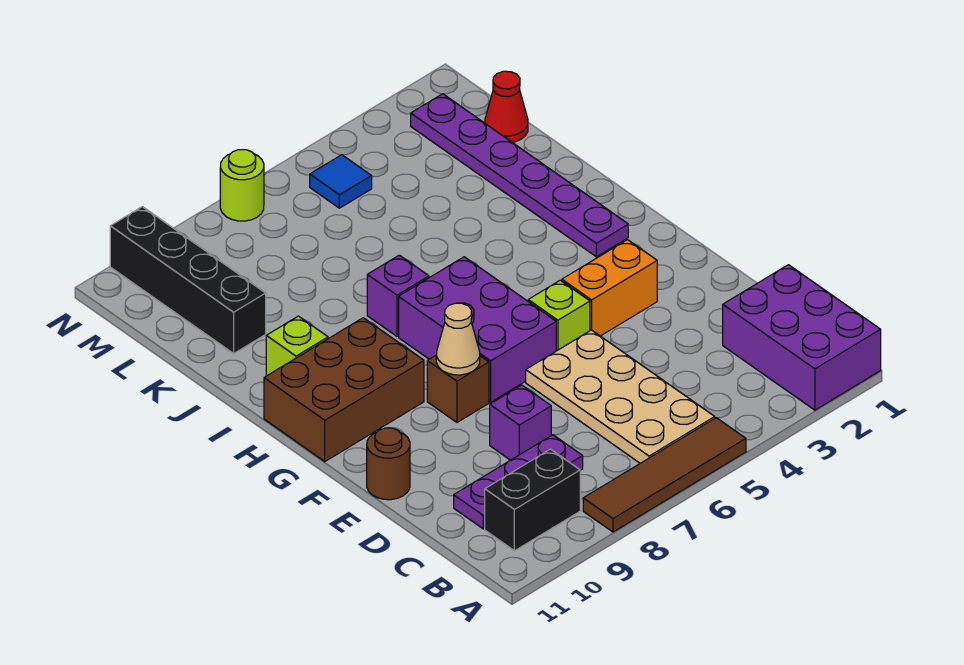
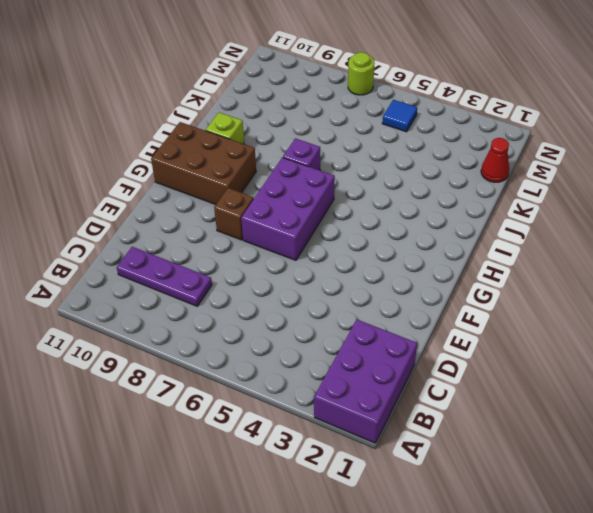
none -> brown tile A5:A8 level 1
none -> tan plate B5:E6 level 1
none -> black brick B9:B10 level 1

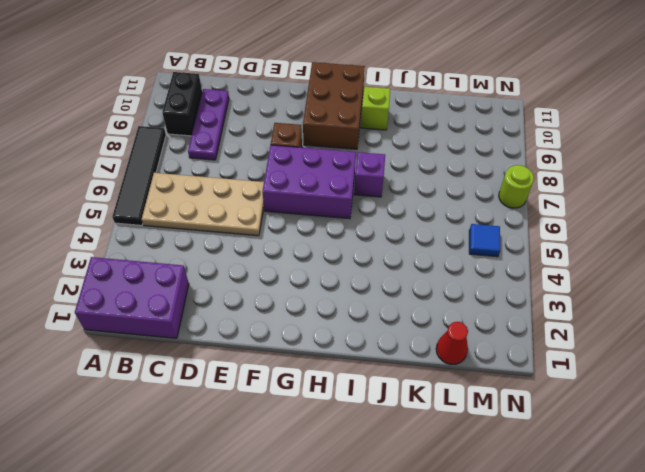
black tile A5:A8 level 1 -> brown tile A5:A8 level 1
none -> purple brick D8 level 1
none -> brown round brick E11 level 1
none -> orange brick F3:F4 level 1

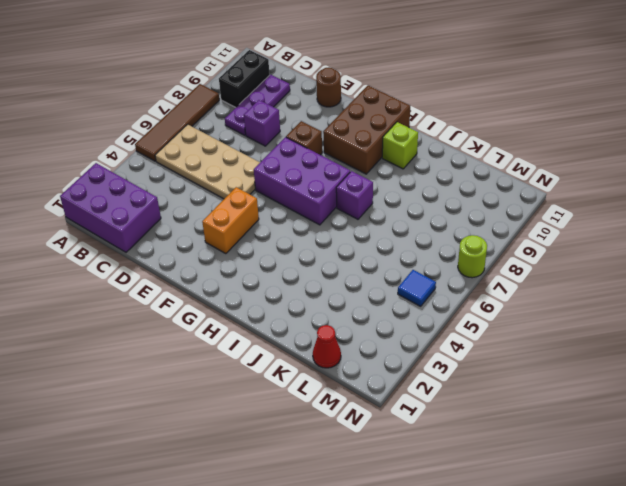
none -> lime brick F5 level 1
none -> purple plate H2:M2 level 1
none -> black brick K10:N10 level 1

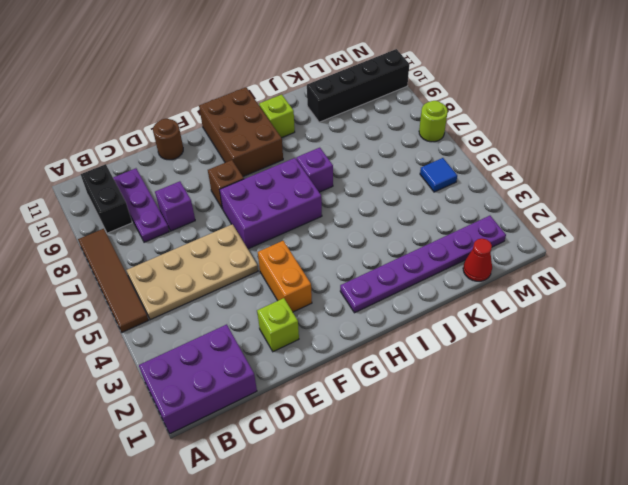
lime brick E2 level 1 -> lime brick F5 level 1
none -> tan cone F8 level 2

